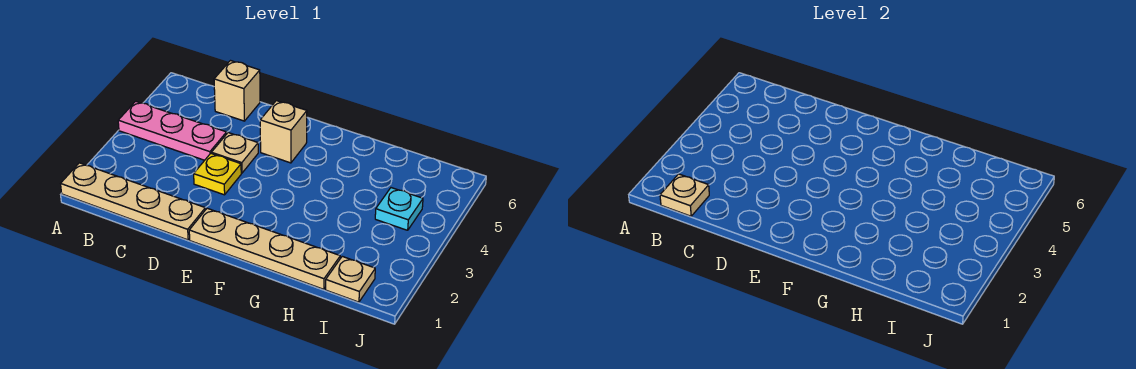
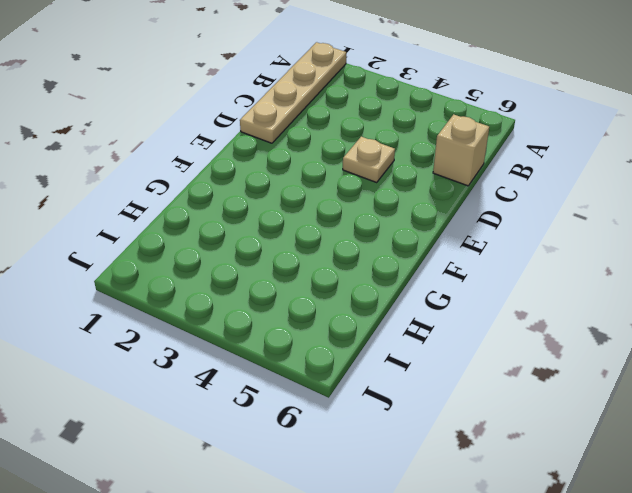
none -> pink plate A4:C4 level 1
none -> yellow plate D3 level 1

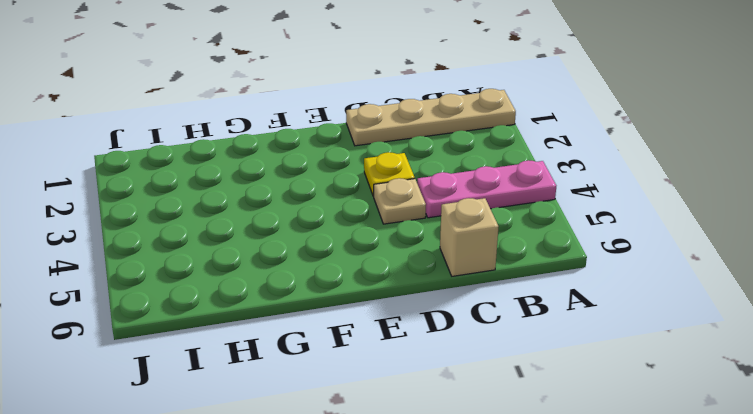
none -> tan plate E1:H1 level 1
none -> tan brick E5 level 1

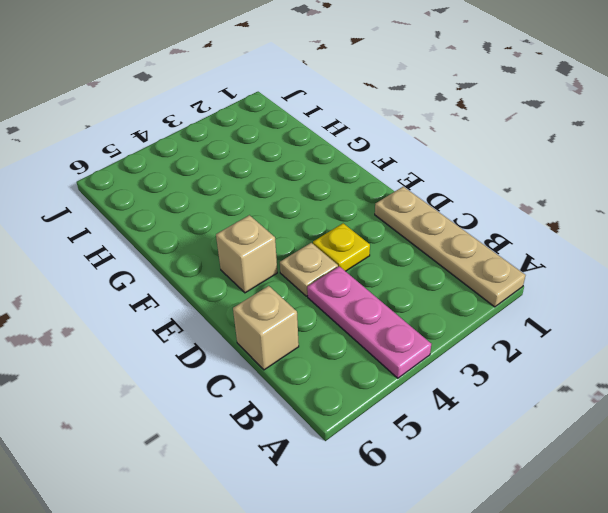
none -> tan plate E1:H1 level 1
none -> tan plate I1 level 1

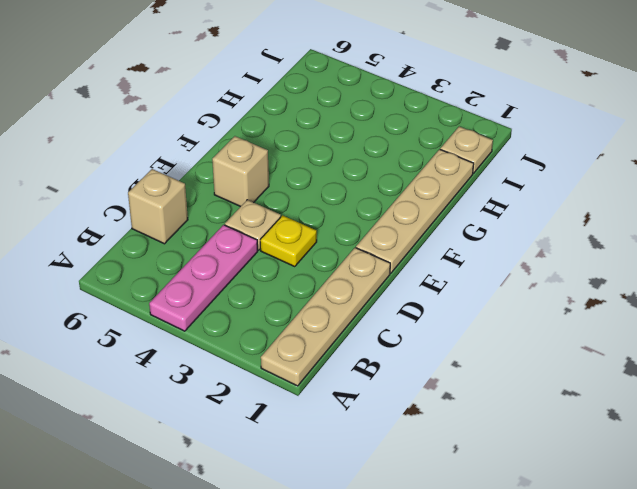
none -> cyan plate I4 level 1
none -> tan plate B1 level 2

